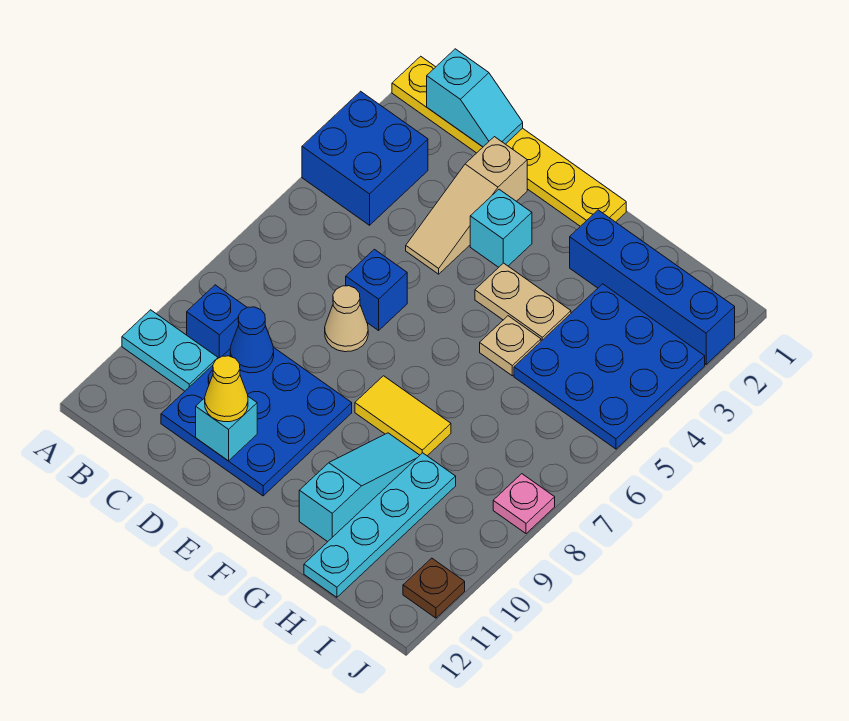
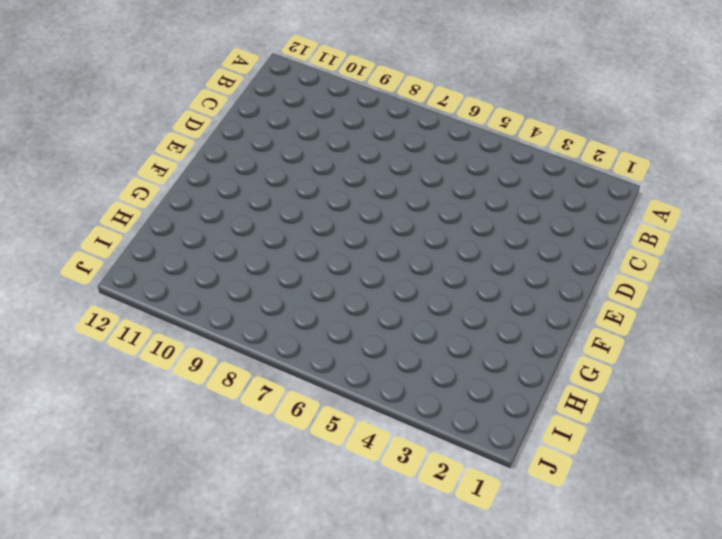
none -> yellow plate A1:F1 level 1
none -> blue brick A3:B4 level 1
none -> cyan plate A10:B10 level 1

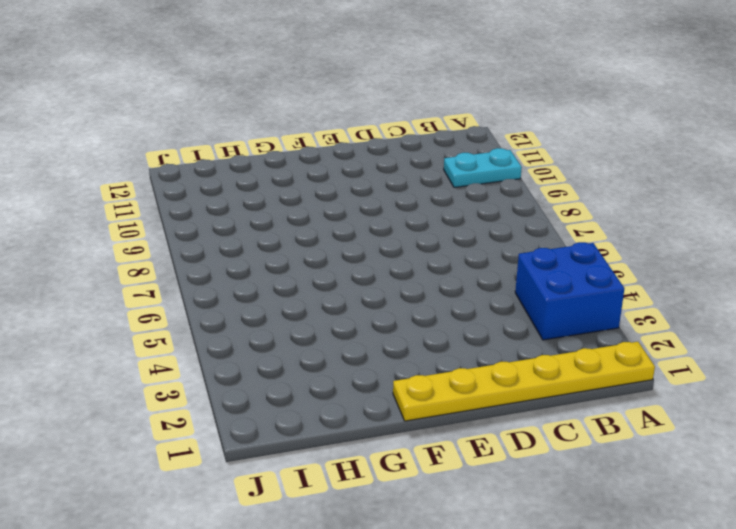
none -> blue brick B9 level 1
none -> blue plate C9:E11 level 1
none -> tan slope D2:D4 level 1 top 2

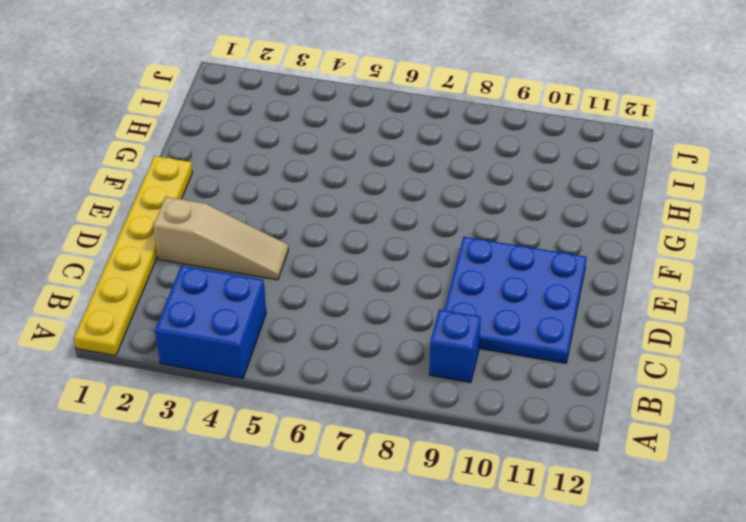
none -> cyan plate A10:B10 level 1
none -> blue brick D6 level 1
none -> tan cone D7 level 1

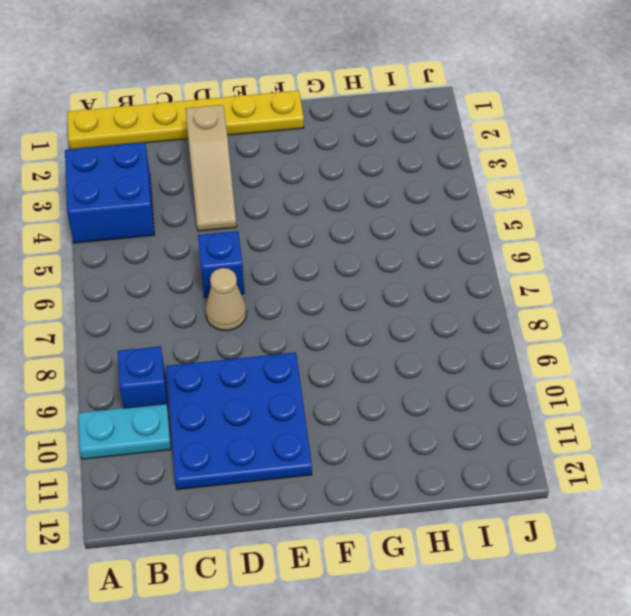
none -> cyan brick E3 level 1
none -> tan plate F4:G4 level 1
none -> yellow tile F8:G8 level 1

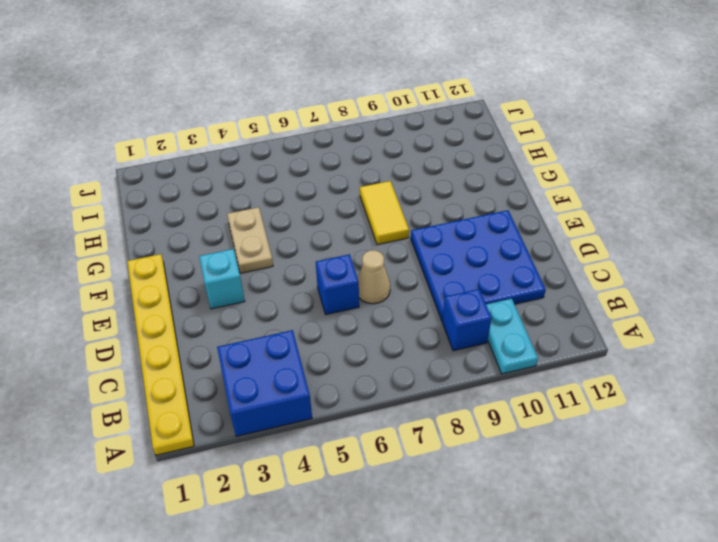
none -> tan slope D2:D4 level 1 top 2
none -> blue brick G2:J2 level 1
none -> tan plate G5 level 1

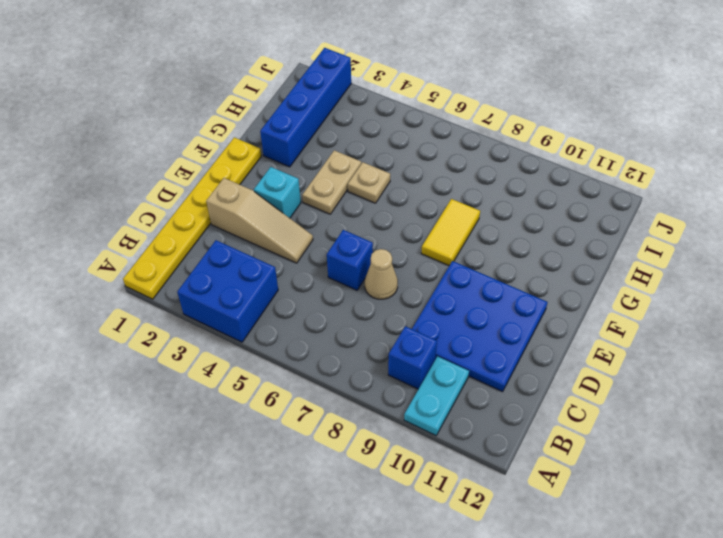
none -> cyan slope G9:G11 level 1 top 11
none -> blue plate H3:J5 level 1
none -> cyan plate H9:H12 level 1

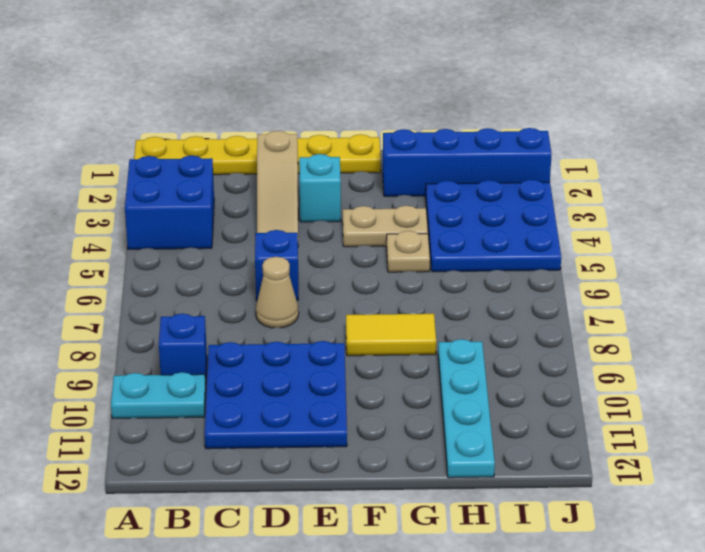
none -> cyan slope G9:G11 level 1 top 11
none -> pink plate J8 level 1
none -> brown plate J11 level 1

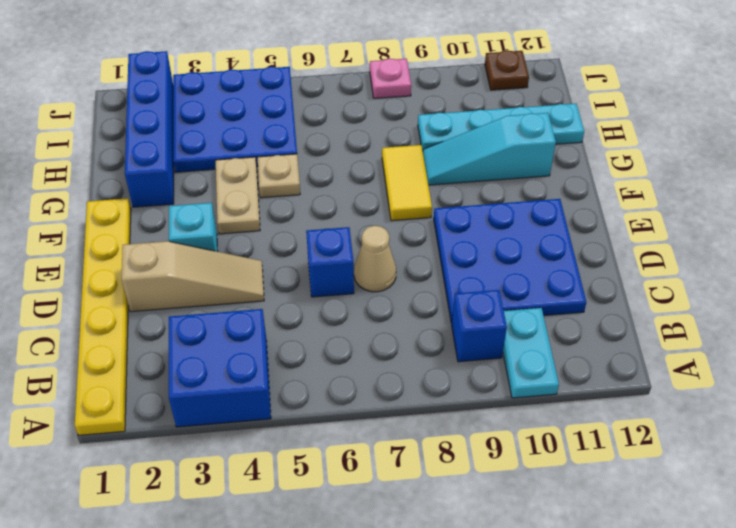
none -> cyan slope B1:C1 level 2 top B
none -> blue cone C9 level 2
none -> cyan brick D11 level 2

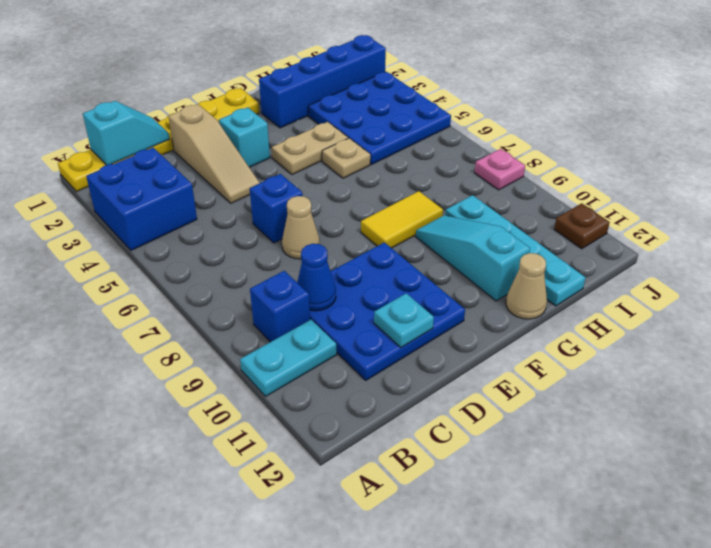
cyan plate D11 level 2 -> cyan brick D11 level 2
tan cone G12 level 1 -> none
none -> yellow cone D11 level 3

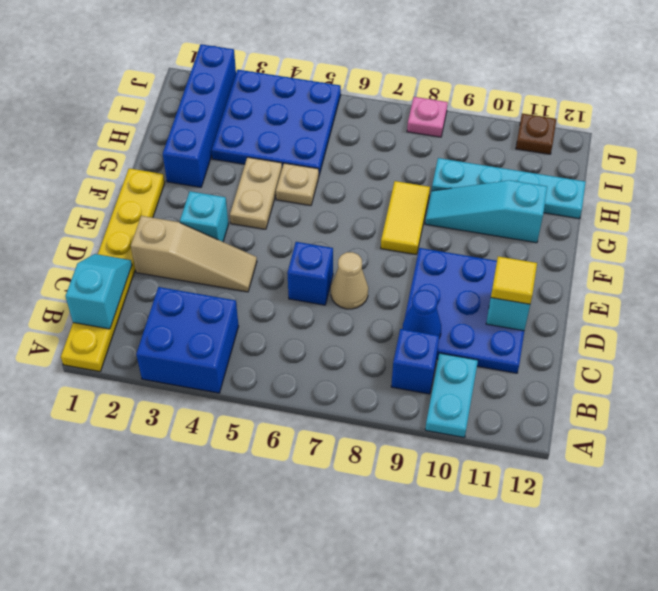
yellow tile D11 level 3 -> yellow cone D11 level 3

